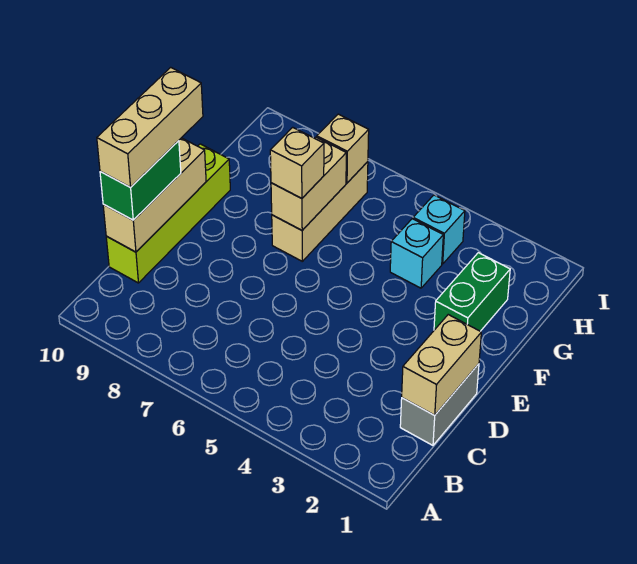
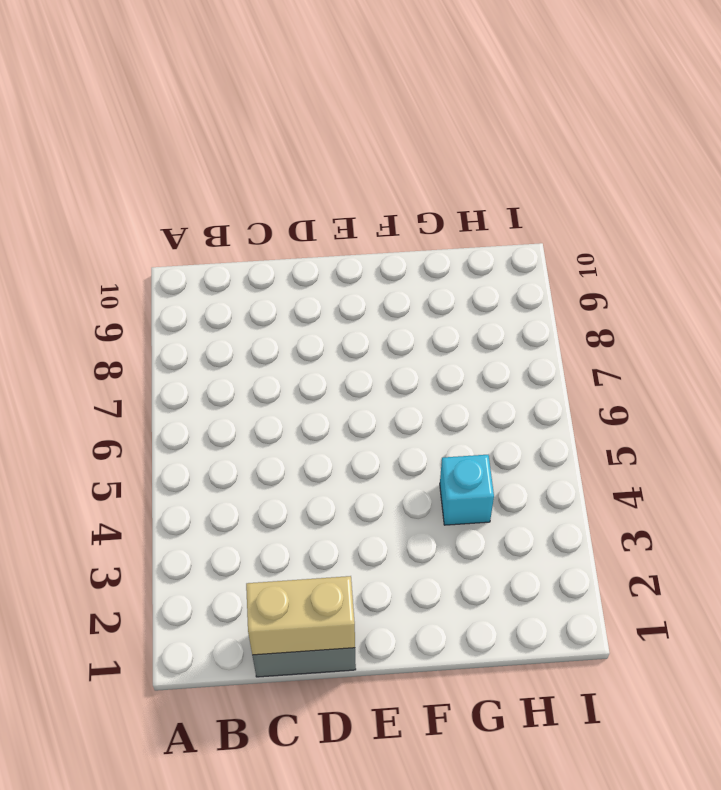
none -> lime brick C10:F10 level 1
none -> green brick F2:G2 level 1
none -> tan brick F7:H7 level 1

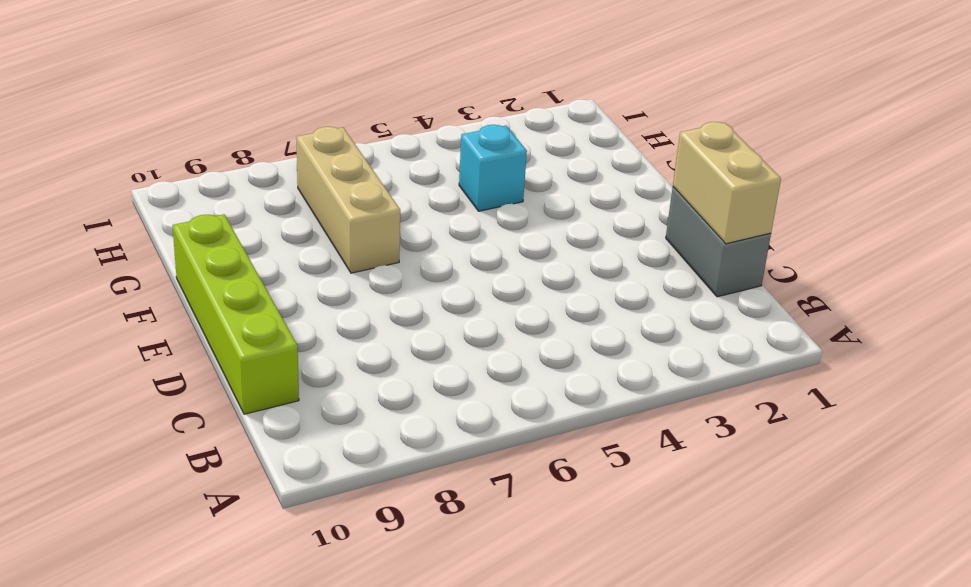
none -> green brick F2:G2 level 1
none -> cyan brick H4 level 1
none -> tan brick C10:E10 level 2

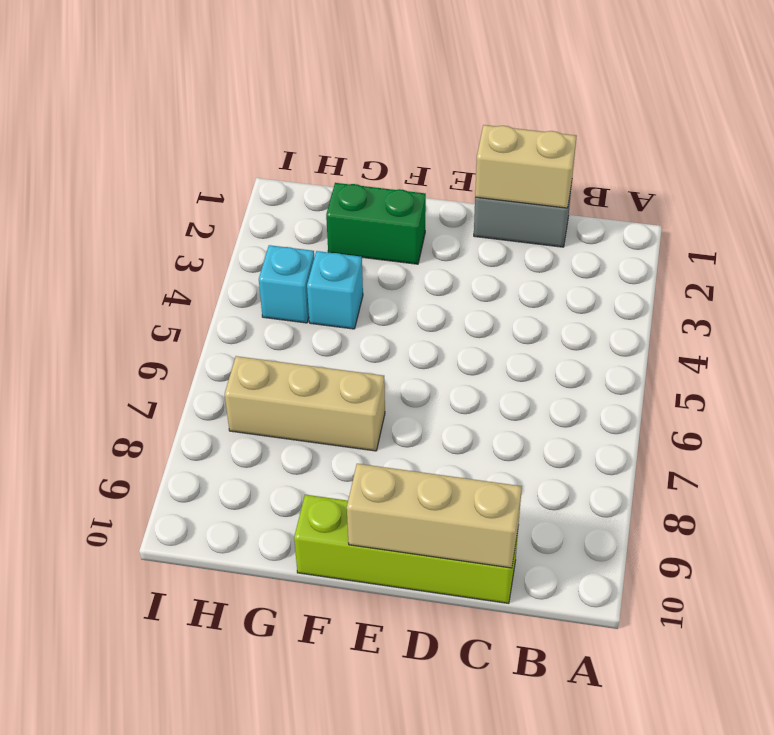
none -> tan brick F7:G7 level 2
none -> tan brick H7 level 2
none -> green brick C10:D10 level 3

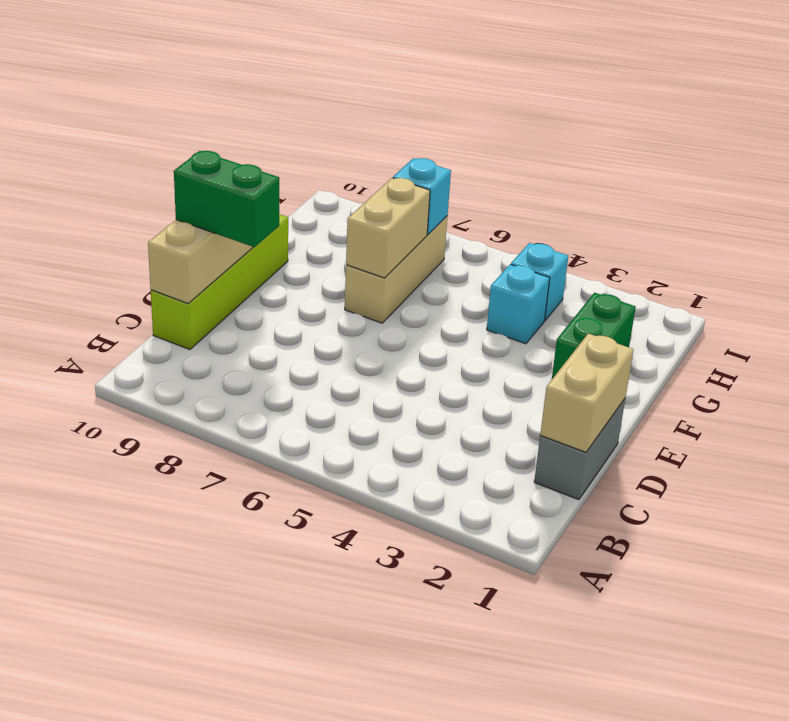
green brick D9:D10 level 3 -> green brick C10:D10 level 3
cyan brick H7 level 2 -> tan brick H7 level 2
none -> tan brick F7 level 3
none -> tan brick C10:E10 level 4

